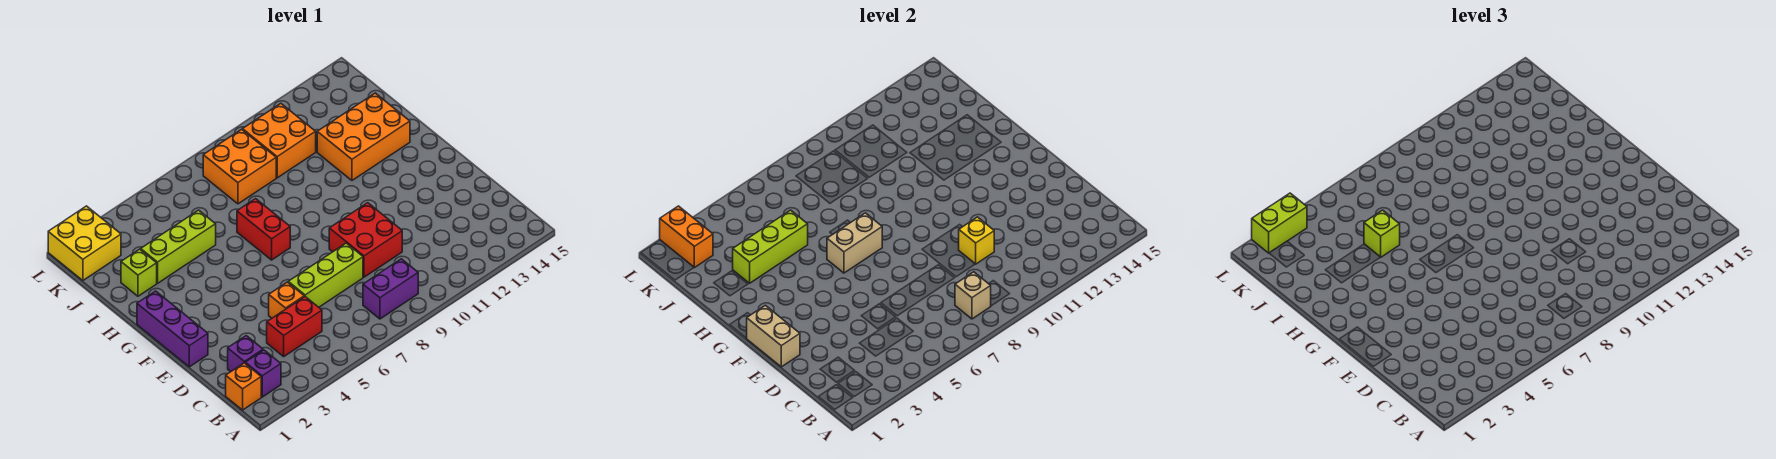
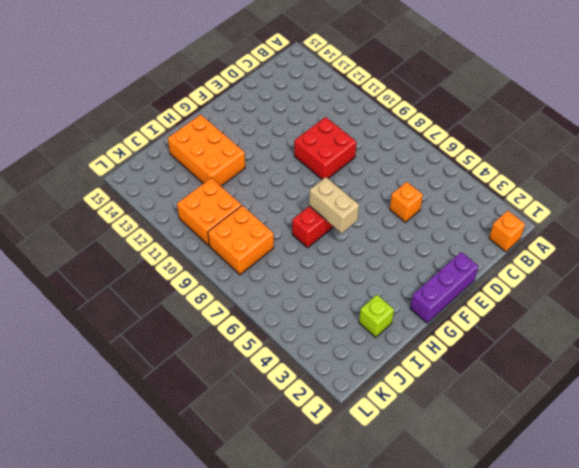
none -> purple brick B2 level 1
none -> purple brick B8:B9 level 1
none -> purple brick C2 level 1

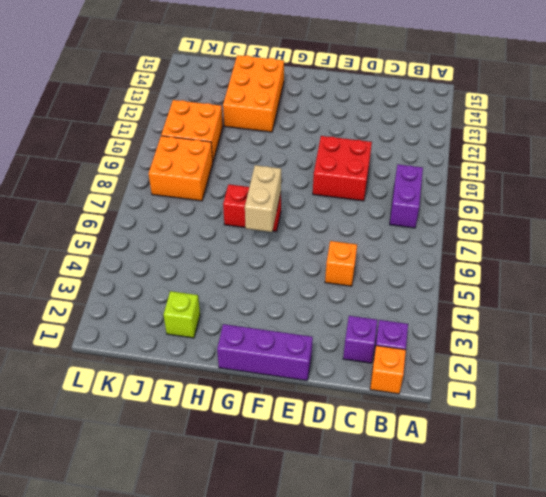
none -> red brick C4:C5 level 1
none -> lime brick D6:D8 level 1
none -> lime brick I3:I5 level 1

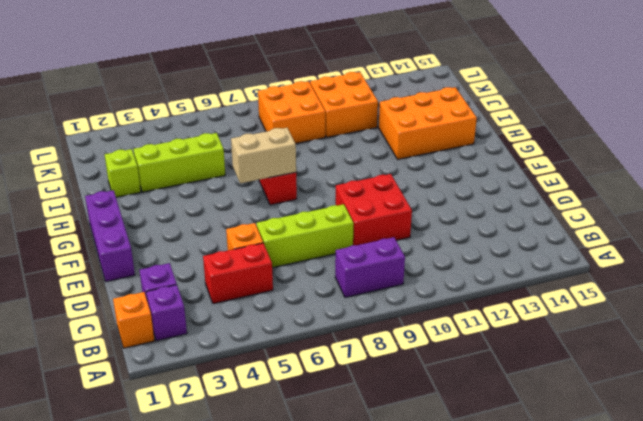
none -> yellow brick K1:L2 level 1
none -> tan brick B8 level 2
none -> yellow brick D10 level 2

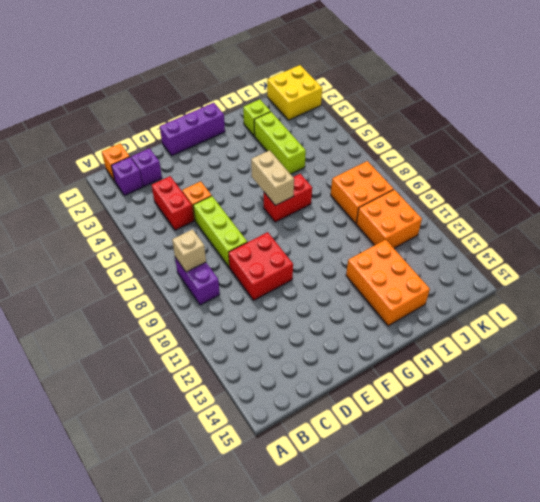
none -> yellow brick D10 level 2
none -> tan brick E1:F1 level 2
none -> lime brick I3:I5 level 2

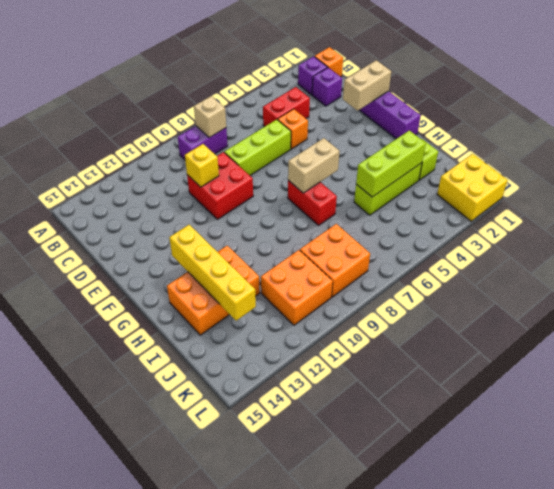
tan brick E1:E2 level 2 -> tan brick E1:F1 level 2
yellow brick G13:J13 level 2 -> none
none -> orange brick K2:L2 level 2
none -> lime brick I5 level 3
none -> lime brick L2:L3 level 3

